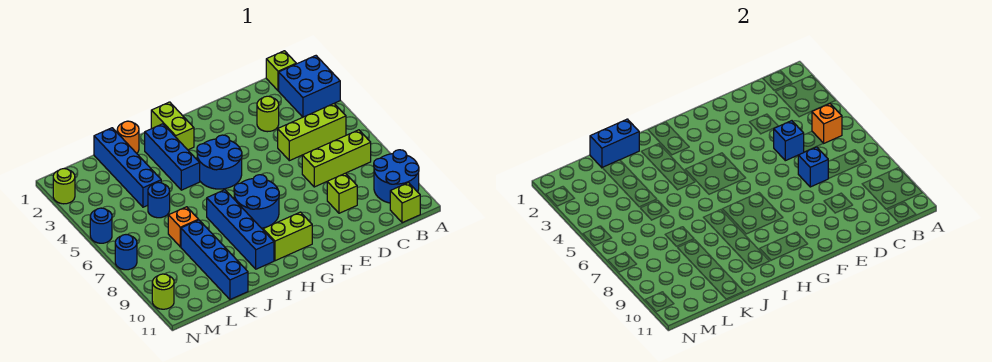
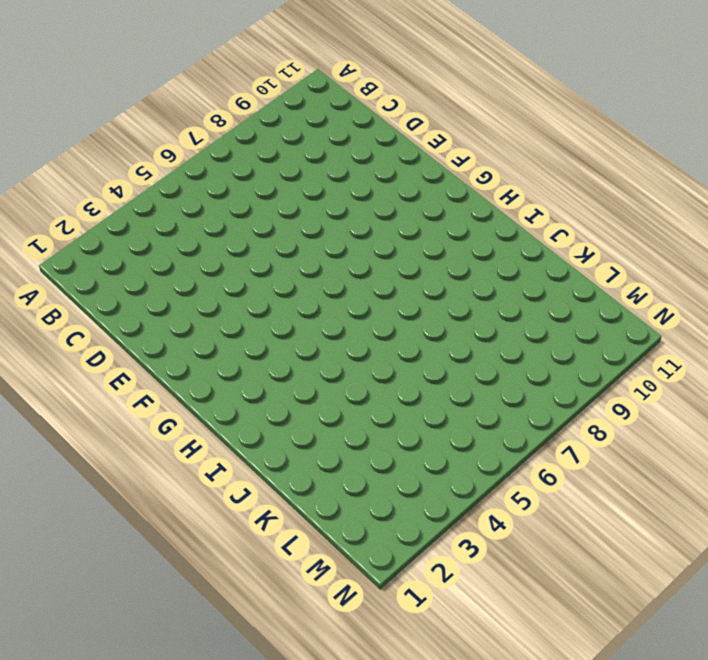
none -> blue brick A2:B3 level 1
none -> blue round brick A9:B10 level 1
none -> lime brick B1 level 1

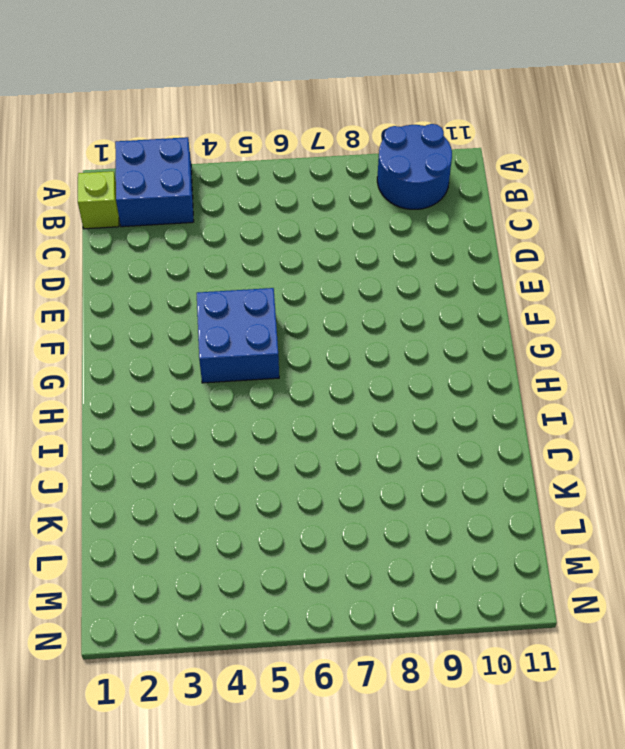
blue brick F4:G5 level 1 -> blue round brick G4:H5 level 1
none -> lime brick B5:D5 level 1
none -> lime brick B7:D7 level 1
none -> lime brick B11 level 1

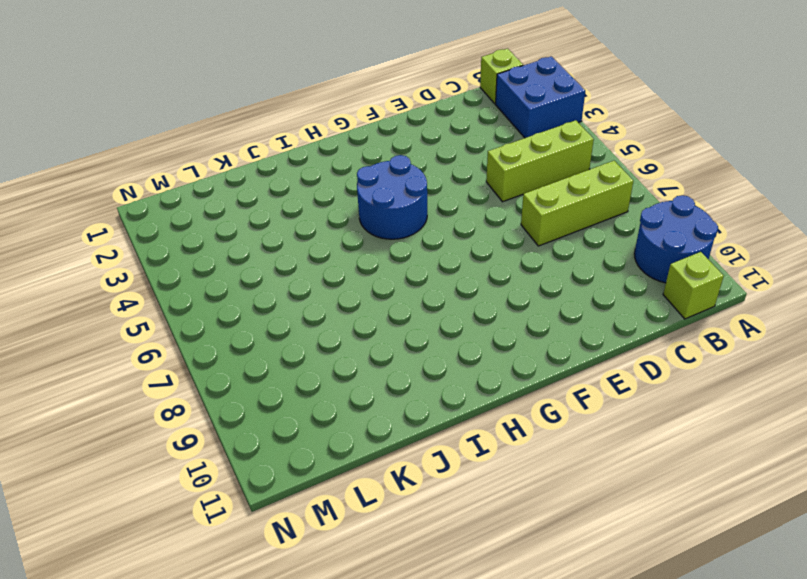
none -> lime round brick D3 level 1
none -> lime brick D9 level 1
none -> blue round brick G7:H8 level 1

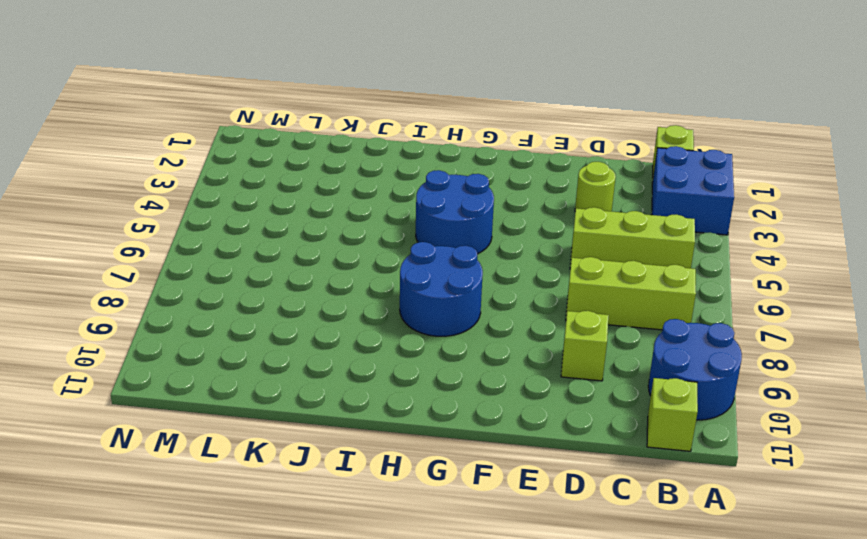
none -> lime brick G10:H10 level 1
none -> lime brick H1:H2 level 1
none -> blue brick I2:I4 level 1

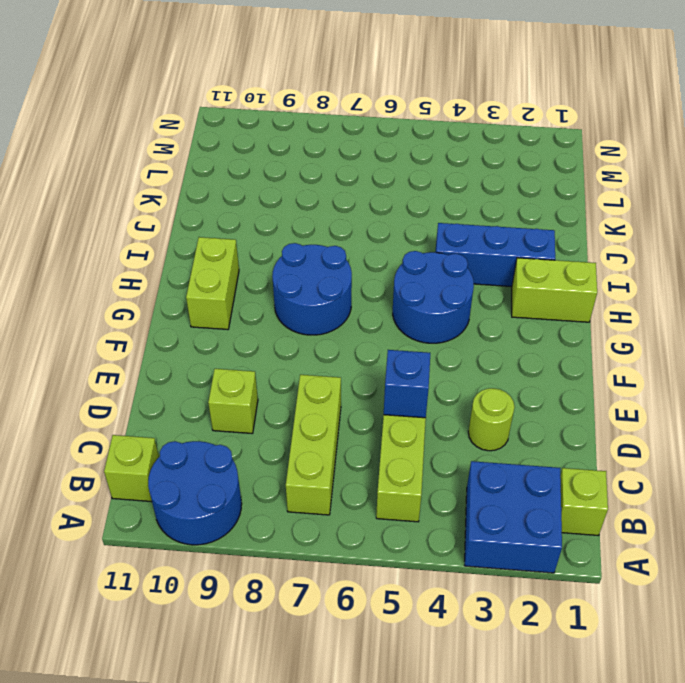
none -> blue brick I7:I10 level 1
none -> orange round brick J1 level 1
none -> blue brick K1:K4 level 1

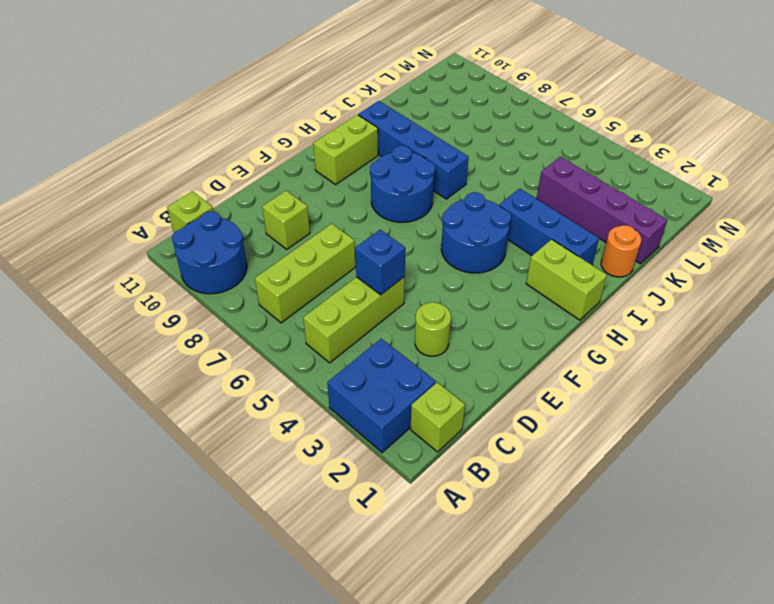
purple brick K1:K4 level 1 -> blue brick K1:K4 level 1
none -> blue round brick K5 level 1
none -> orange brick K7 level 1
none -> blue brick K8:K11 level 1

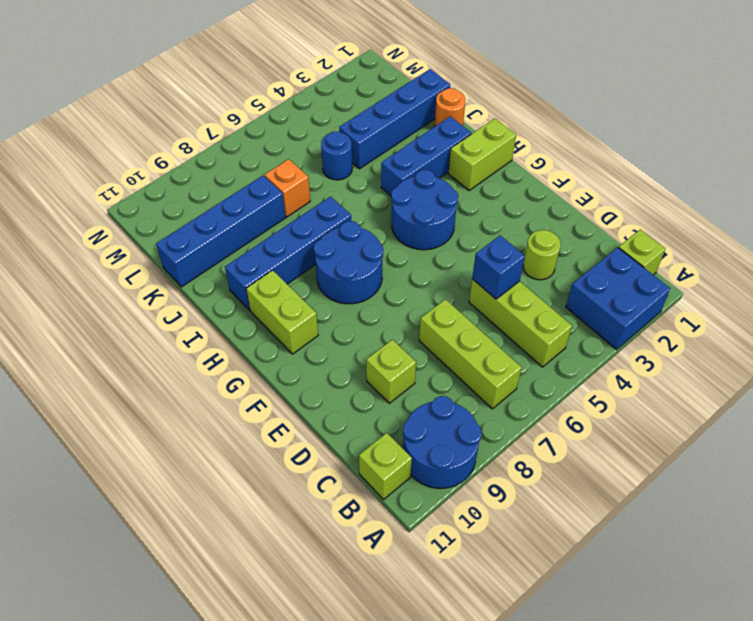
none -> lime round brick N2 level 1
none -> blue round brick N5 level 1
none -> blue round brick N7 level 1

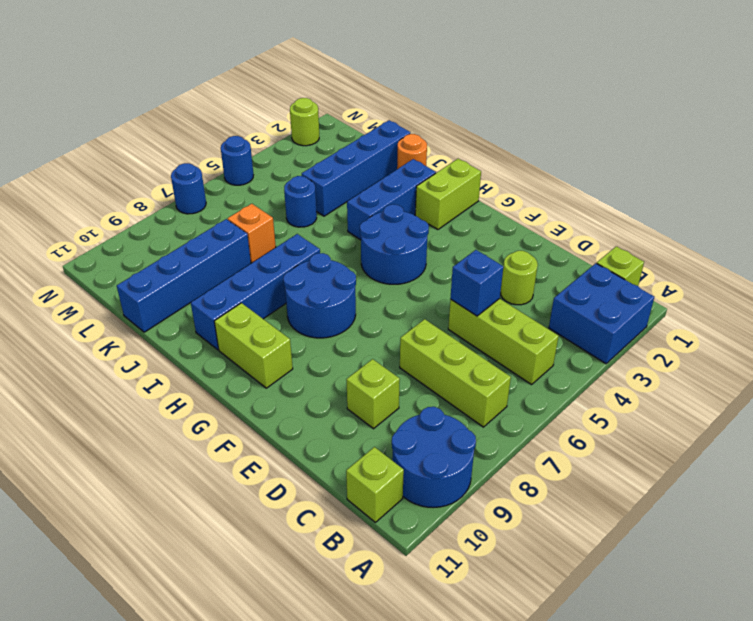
none -> lime round brick N10 level 1
none -> orange brick B5 level 2
none -> blue brick D7 level 2

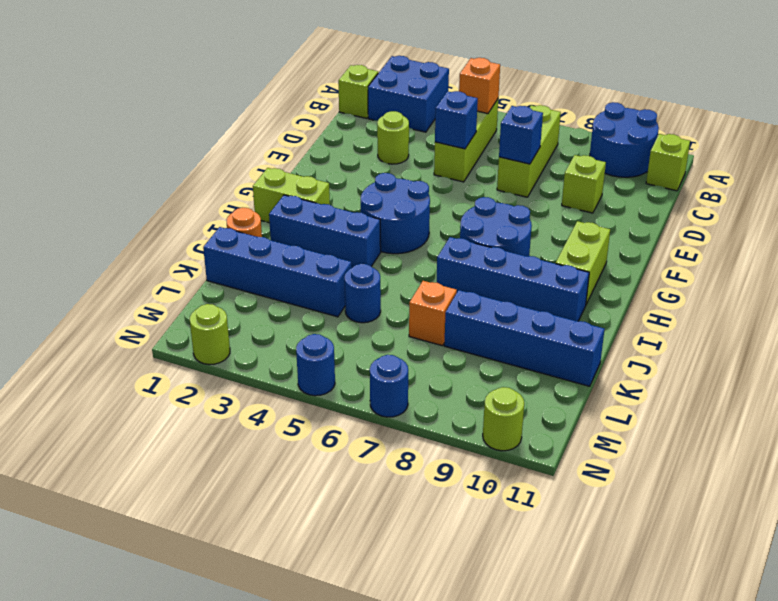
none -> blue brick J1:K1 level 2

